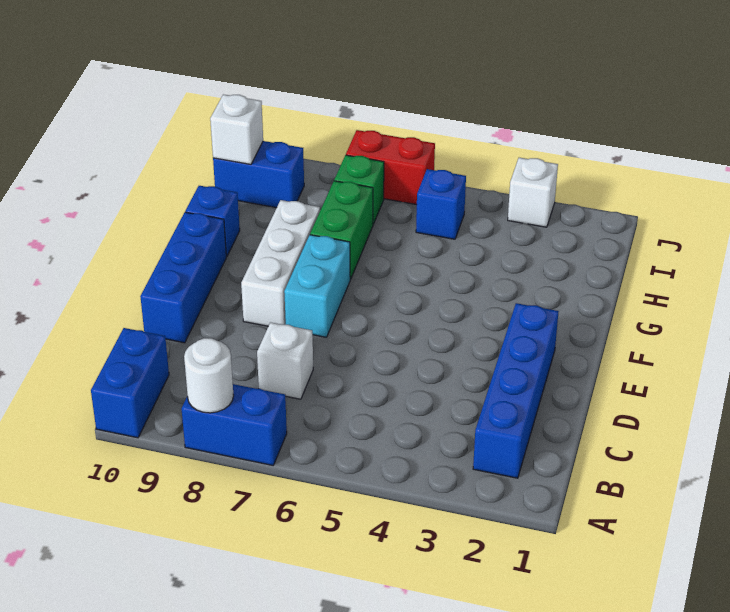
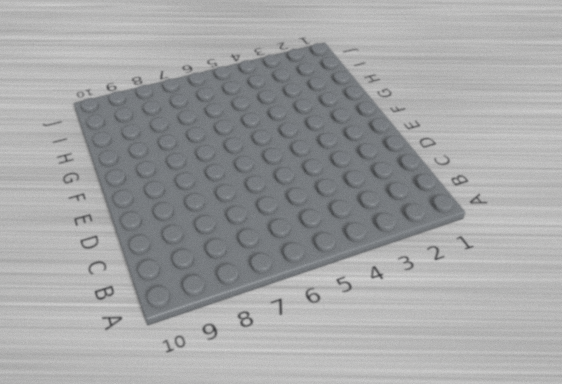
none -> blue brick A7:A8 level 1
none -> blue brick A10:B10 level 1
none -> blue brick B2:E2 level 1

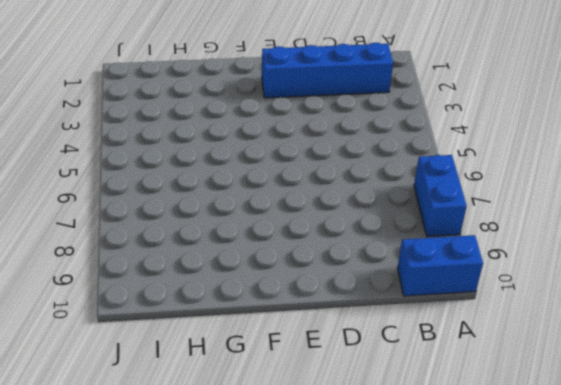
none -> white brick C7 level 1
none -> blue brick D10:F10 level 1
none -> cyan brick E7:F7 level 1

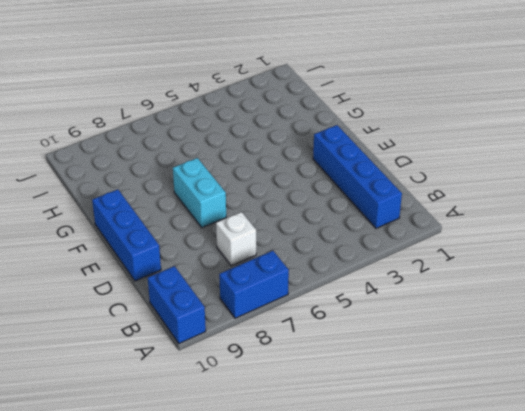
none -> white brick E8:G8 level 1
none -> green brick G7:H7 level 1
none -> blue brick G10 level 1

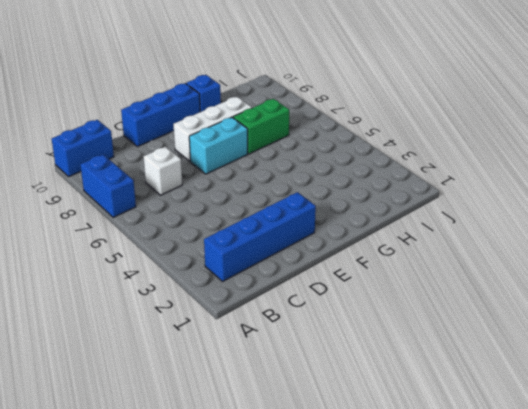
none -> blue brick I5 level 1
none -> green brick I7 level 1
none -> blue brick I9:I10 level 1

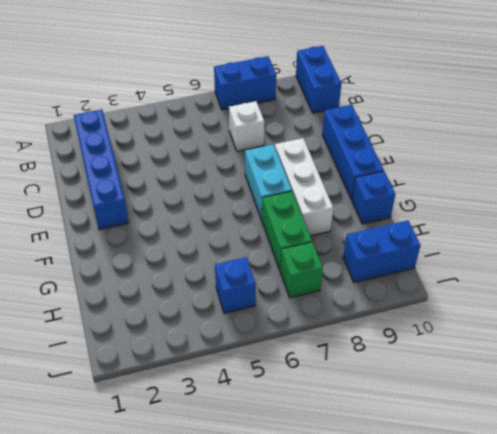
none -> white brick J3 level 1
none -> red brick J6:J7 level 1
none -> white round brick A8 level 2

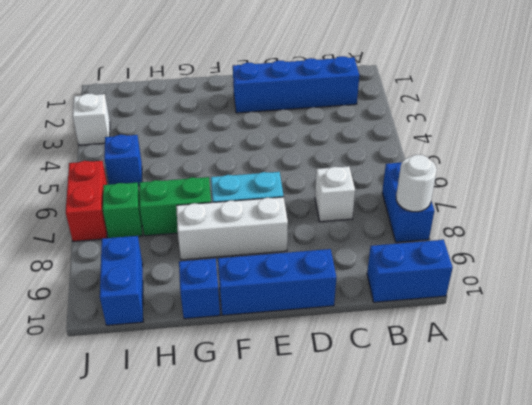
none -> white brick I10 level 2

